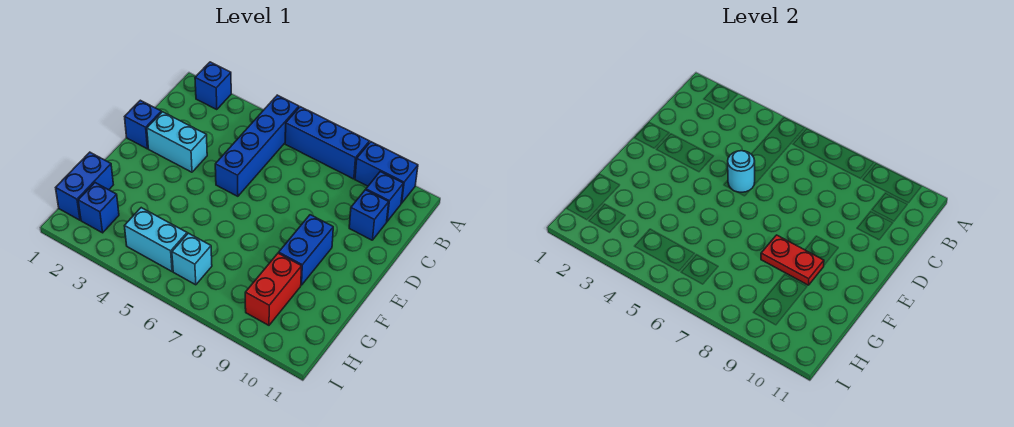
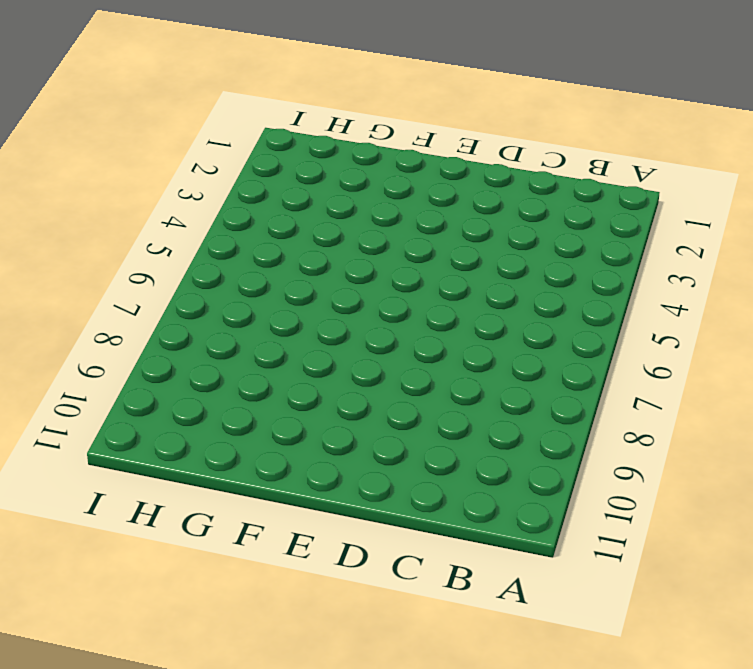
none -> blue brick A2 level 1
none -> blue brick A5:D5 level 1
none -> blue brick A6:A8 level 1

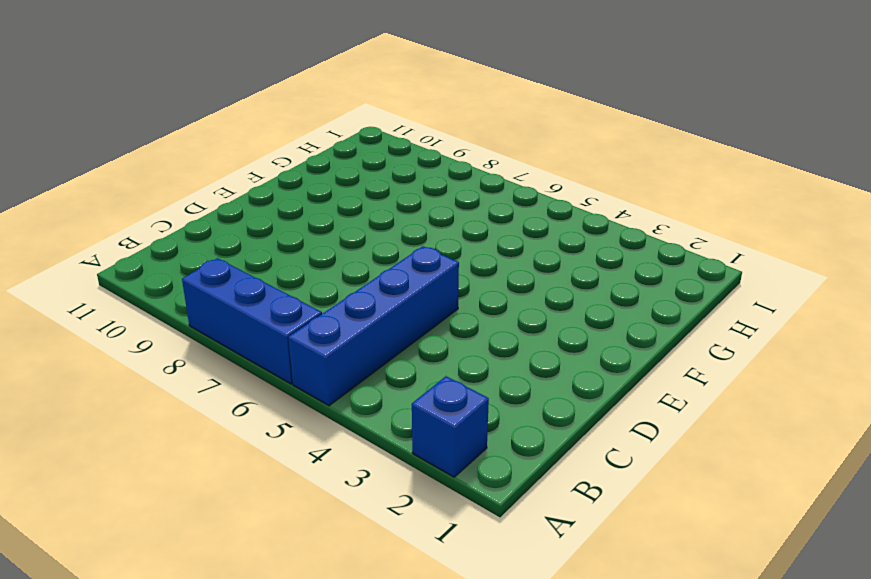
none -> blue brick A9:A10 level 1
none -> blue brick B10 level 1
none -> blue brick C10 level 1

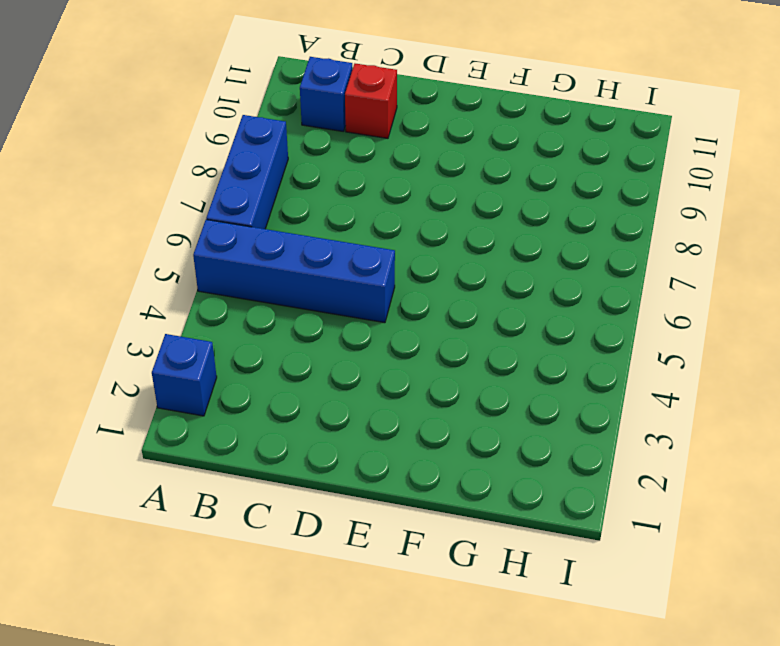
red brick C10 level 1 -> blue brick C10 level 1
none -> blue brick A9:A10 level 1
none -> blue brick D1 level 1
none -> cyan brick D2:D3 level 1

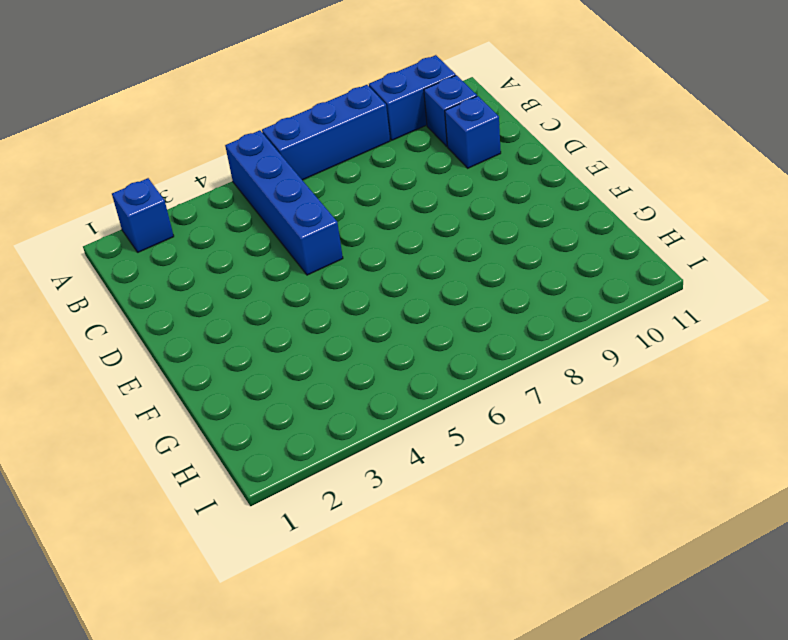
none -> blue brick D1 level 1
none -> cyan brick D2:D3 level 1
none -> blue brick E9:F9 level 1

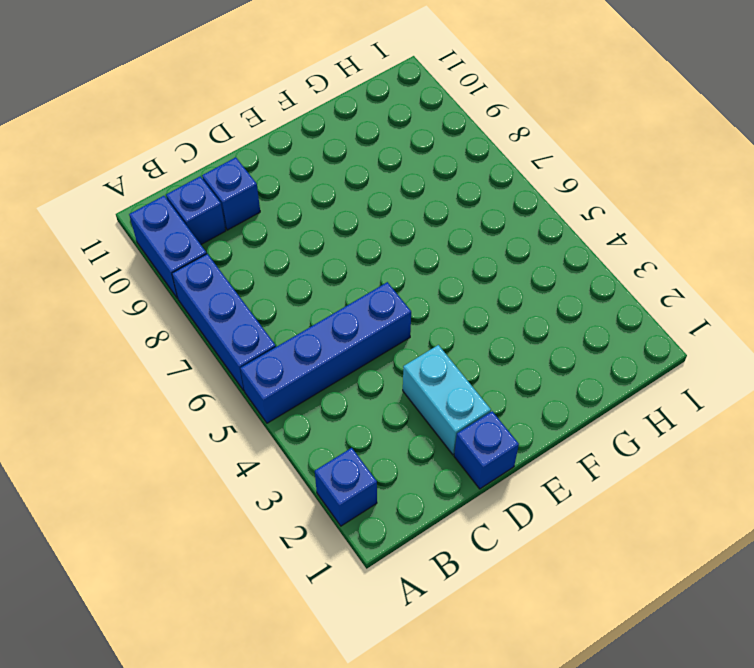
none -> blue brick E9:F9 level 1
none -> blue brick G1:H1 level 1
none -> red brick G9:H9 level 1

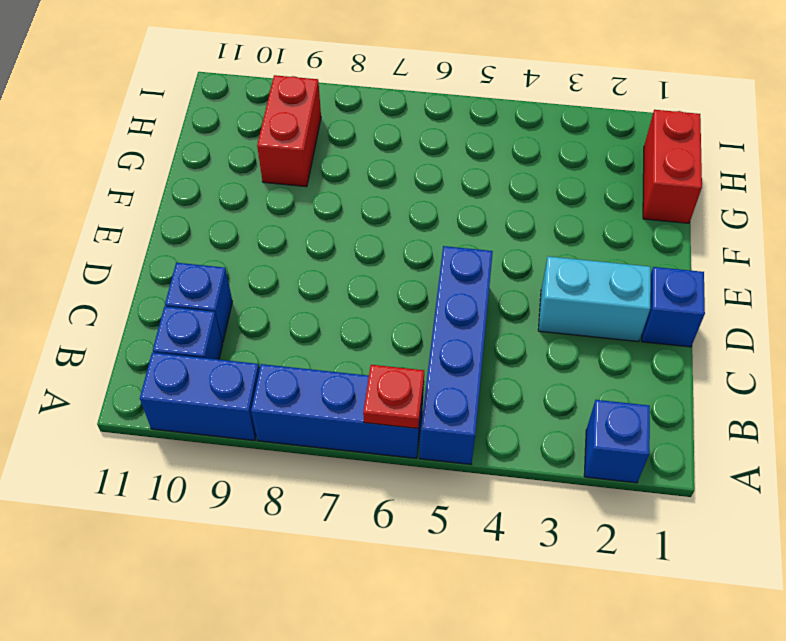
red plate A6 level 2 -> none
red brick G1:H1 level 1 -> blue brick G1:H1 level 1
none -> blue brick E9:F9 level 1
none -> blue brick H2 level 1
none -> cyan brick H4:H5 level 1

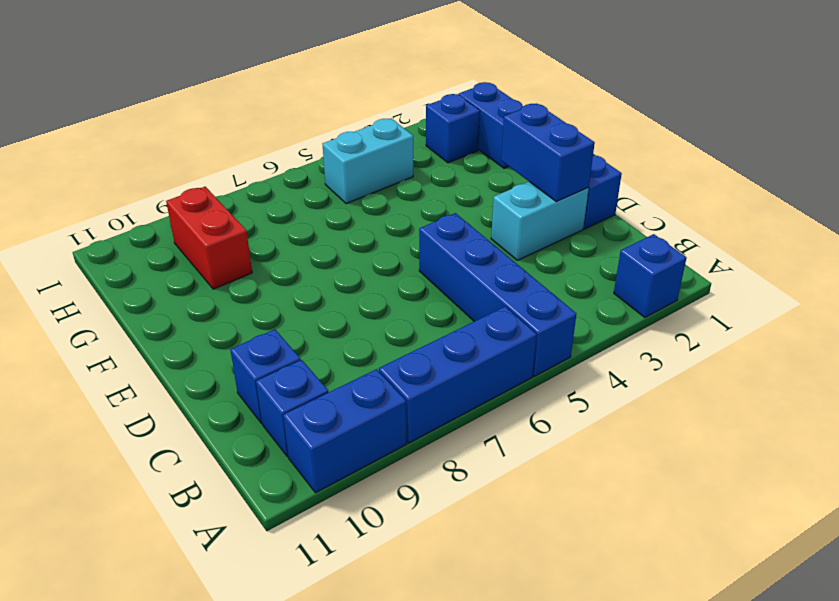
blue brick D2:E2 level 2 -> blue brick E9:F9 level 1
none -> cyan brick H6 level 1
none -> cyan round brick D5 level 2
none -> red plate F8:F9 level 2

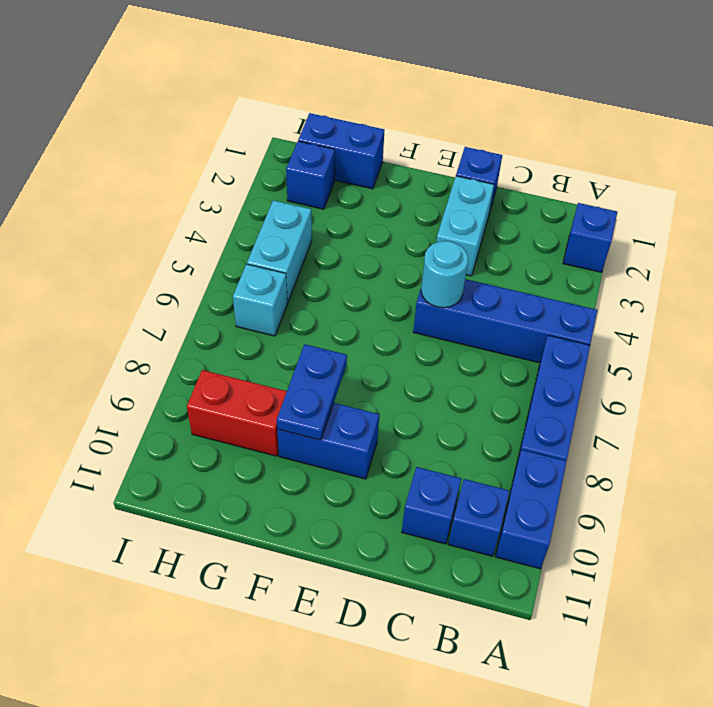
blue plate F8:F9 level 2 -> red plate F8:F9 level 2

